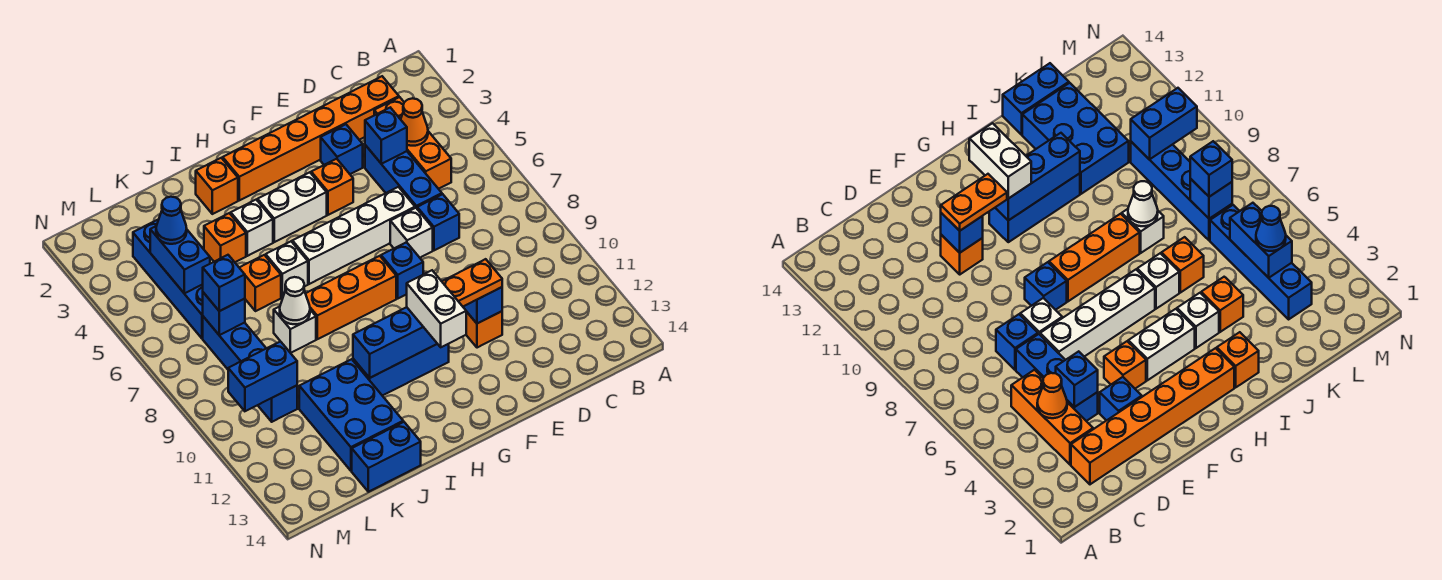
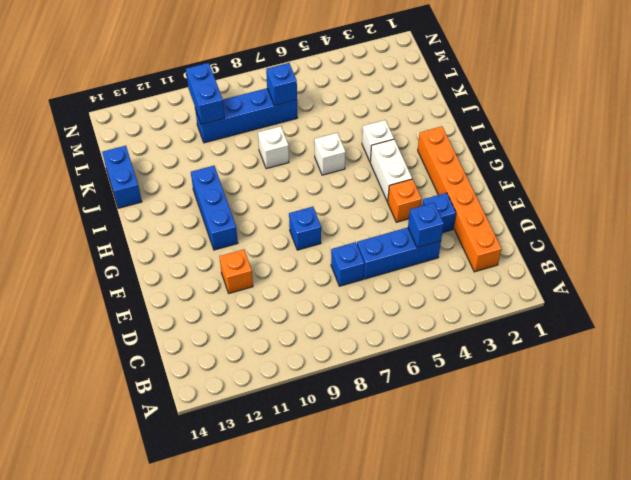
none -> orange brick C3:C5 level 1
none -> white brick E6:H6 level 1
none -> white brick E7 level 1
none -> orange brick G8:I8 level 1

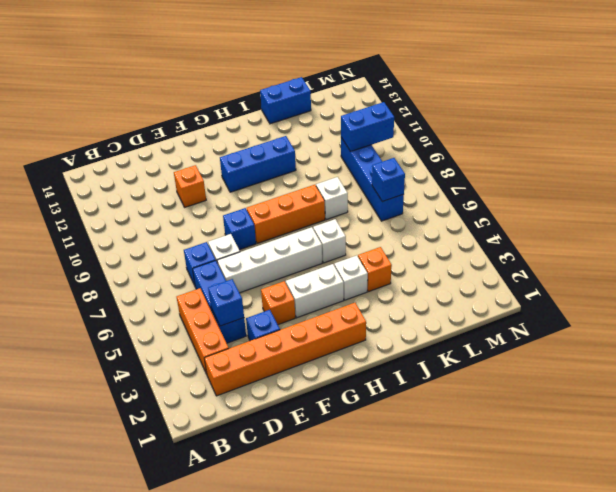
none -> orange brick I2 level 1
none -> orange brick J6 level 1
none -> blue brick J11:K13 level 1
none -> blue brick L3:L6 level 1

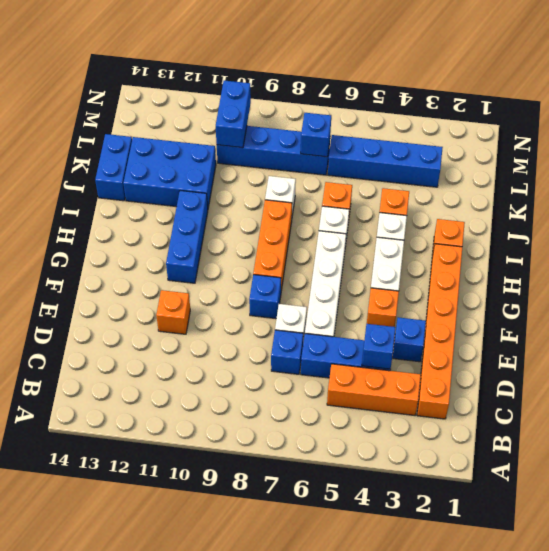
none -> orange cone C4 level 2
none -> blue brick E11 level 2
none -> blue brick G11:I11 level 2
none -> white cone J8 level 2

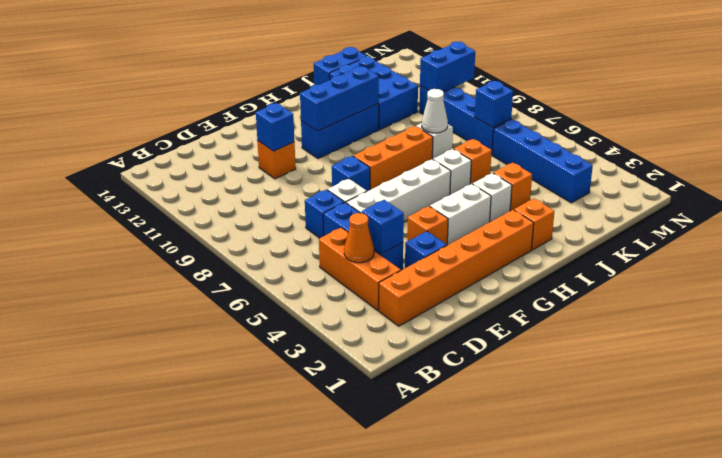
none -> blue brick L4:L5 level 2
none -> orange plate E11:F11 level 3
none -> white brick G11:G12 level 3
none -> blue cone L4 level 3

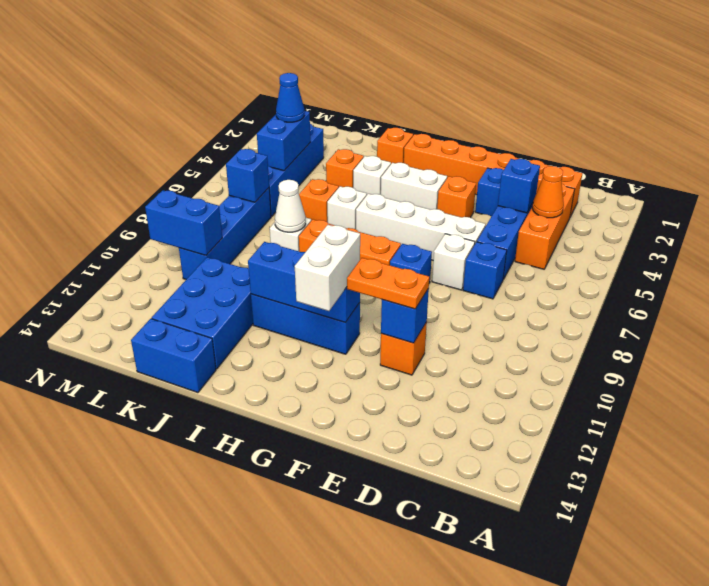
none -> blue brick L7 level 3

